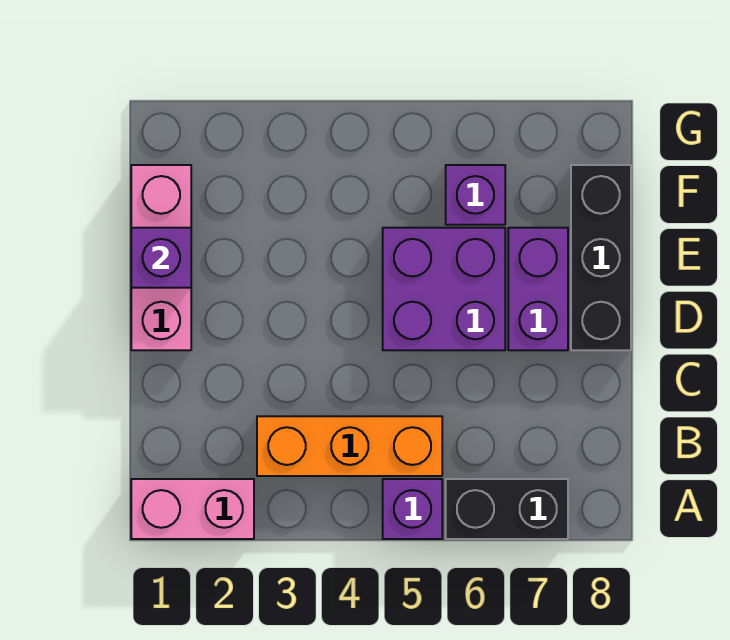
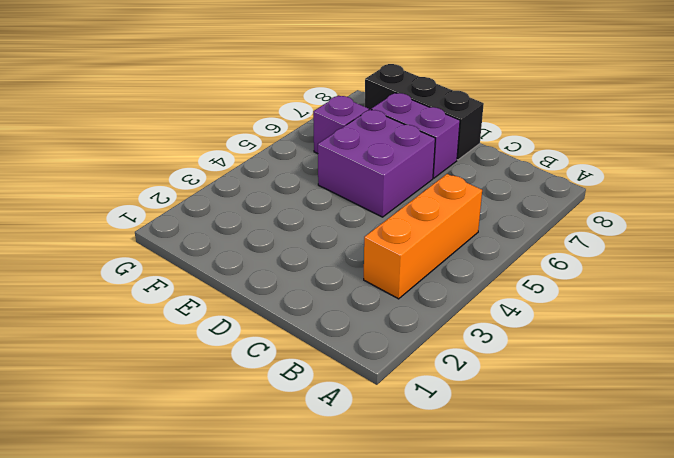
none -> pink brick A1:A2 level 1
none -> purple brick A5 level 1

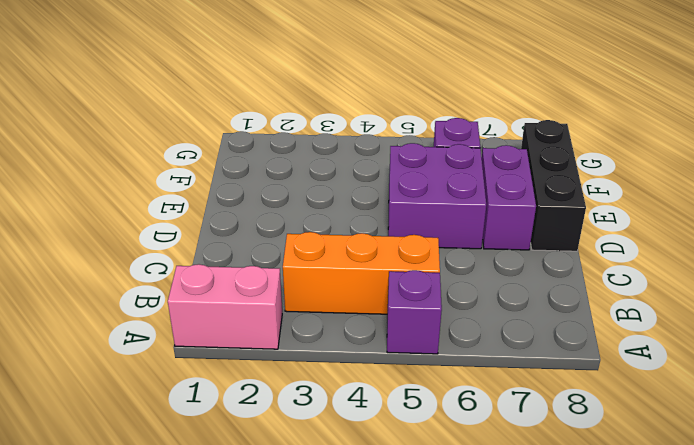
none -> black brick A6:A7 level 1
none -> pink brick D1:F1 level 1

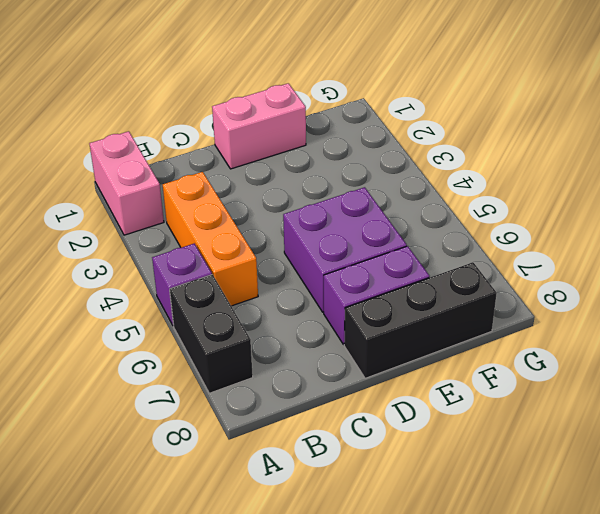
pink brick D1:E1 level 1 -> pink brick D1:F1 level 1
none -> purple brick F6 level 1
none -> purple brick E1 level 2

